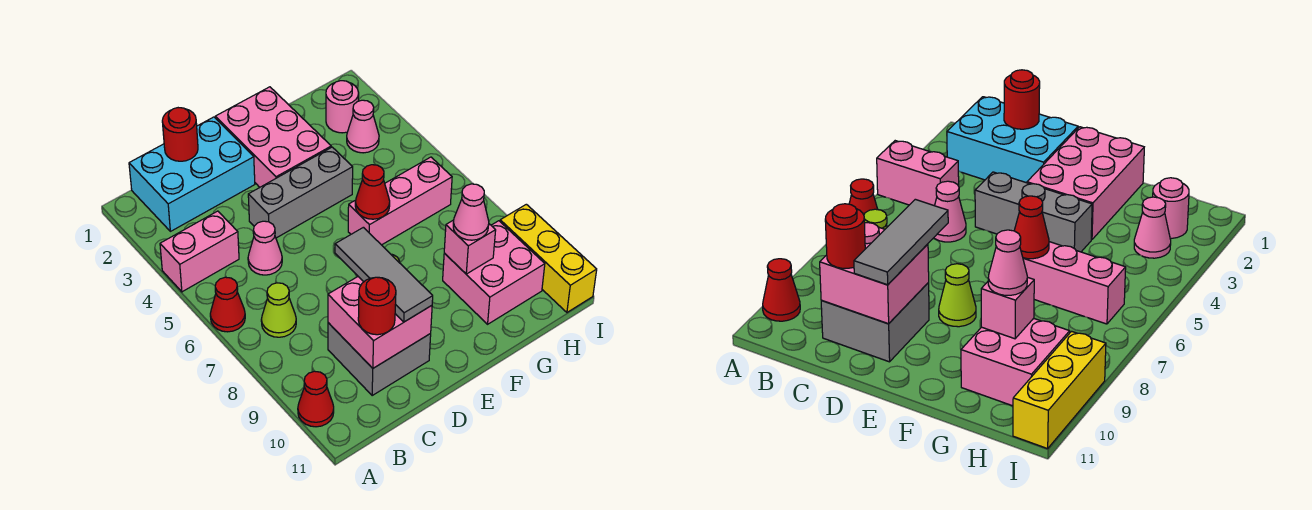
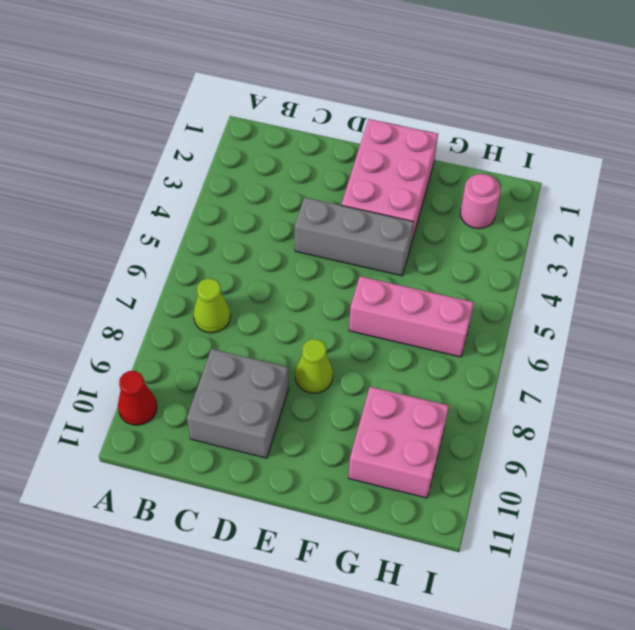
none -> pink brick A4:B4 level 1
none -> red cone A6 level 1
none -> cyan brick B1:D2 level 1

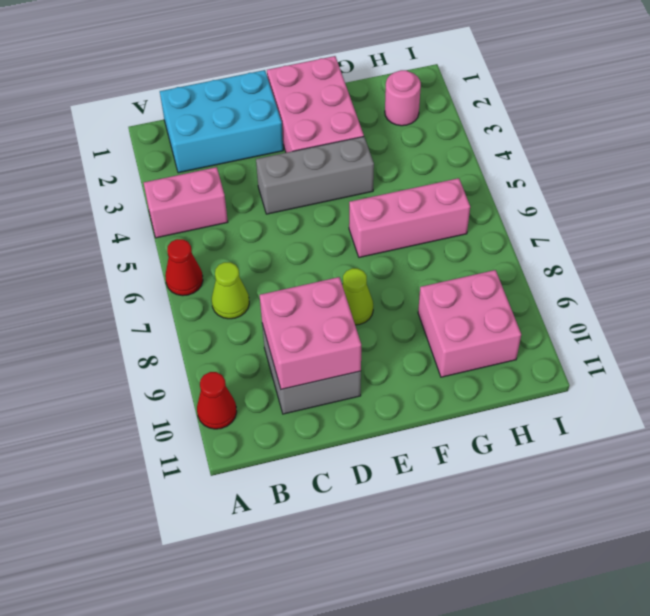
none -> pink cone C5 level 1
none -> pink cone H3 level 1
none -> yellow brick I9:I11 level 1

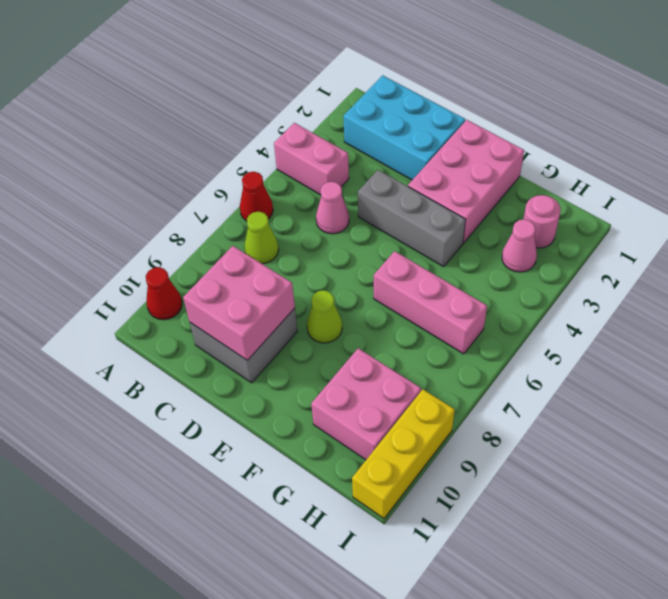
none -> red round brick C1 level 2
none -> red cone F6 level 2
none -> pink brick G9 level 2

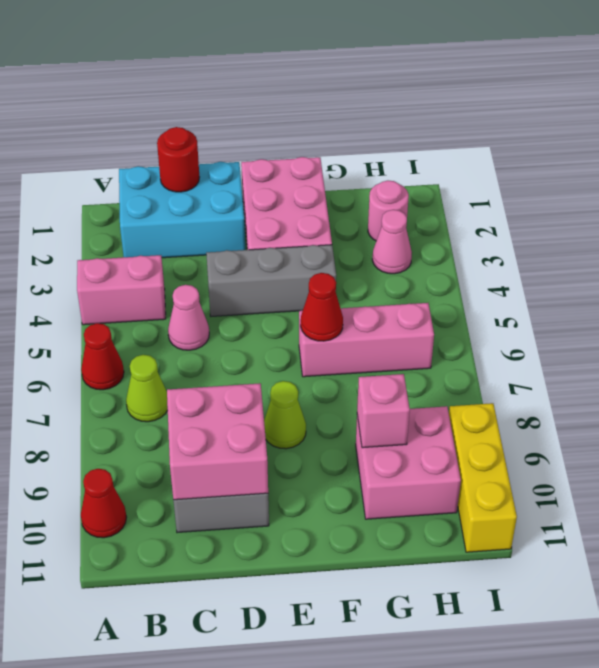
none -> red round brick C10 level 3
none -> grey tile D8:D10 level 3
none -> pink cone G9 level 3

